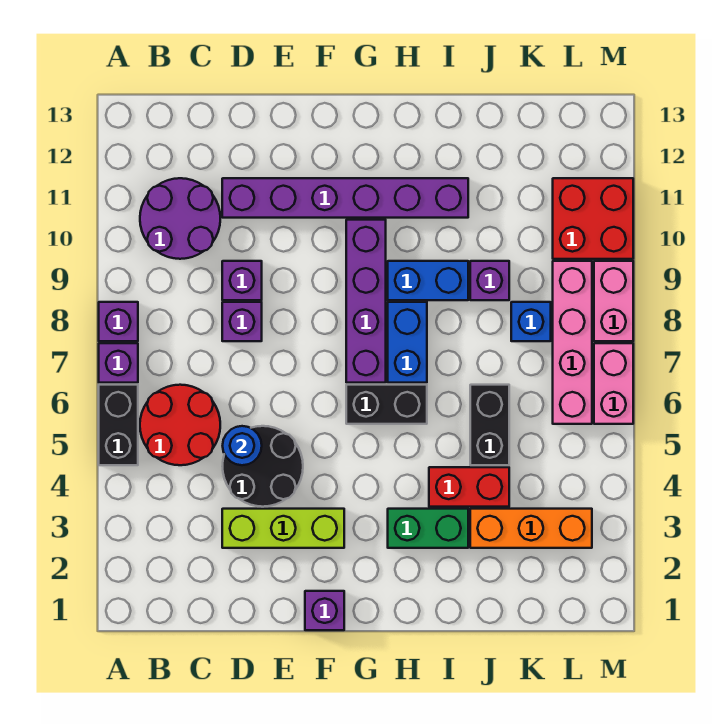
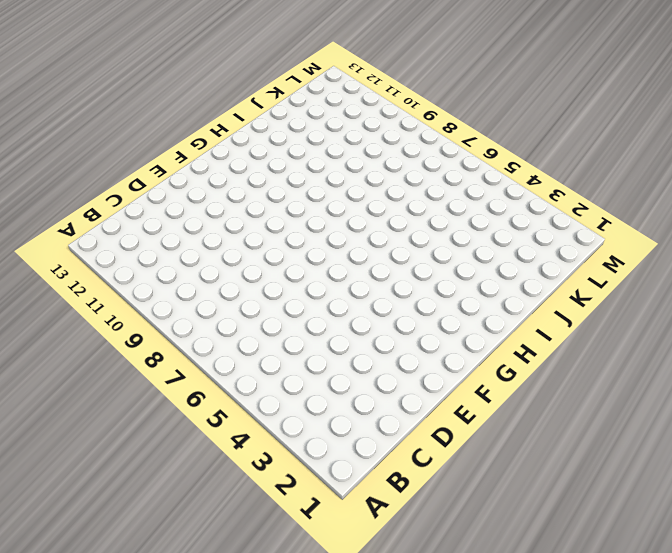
none -> black brick A5:A6 level 1
none -> purple brick A7 level 1
none -> purple brick A8 level 1

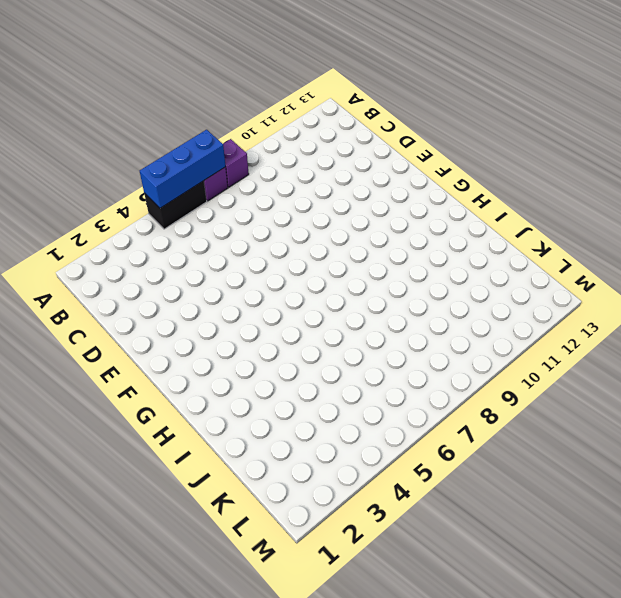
blue brick A5:A7 level 2 -> none
none -> red round brick B5:C6 level 1
none -> purple round brick B10:C11 level 1
none -> lime brick D3:F3 level 1

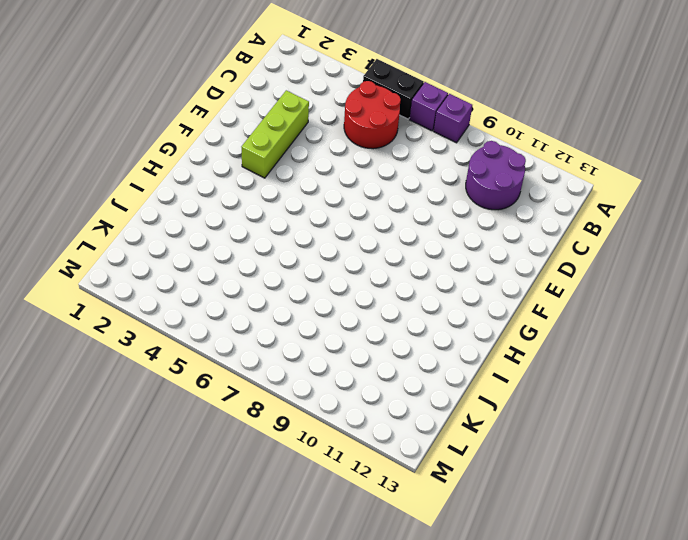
none -> black round brick D4:E5 level 1
none -> purple brick D8 level 1
none -> purple brick D9 level 1

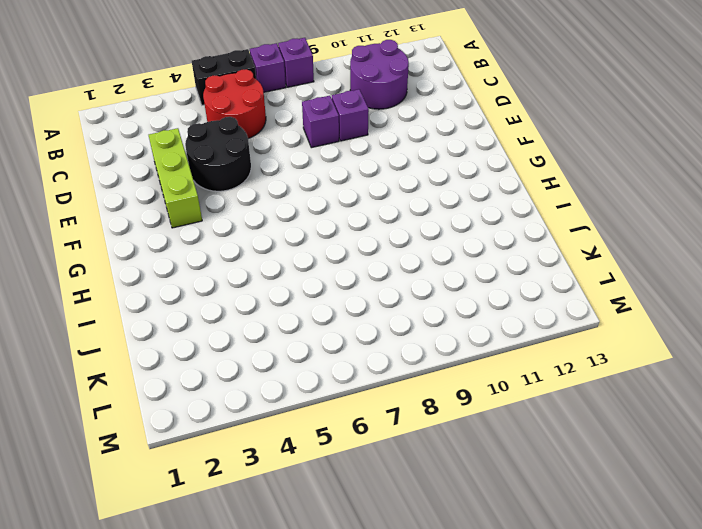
none -> purple brick D11:I11 level 1
none -> purple brick F1 level 1
none -> black brick G6:H6 level 1

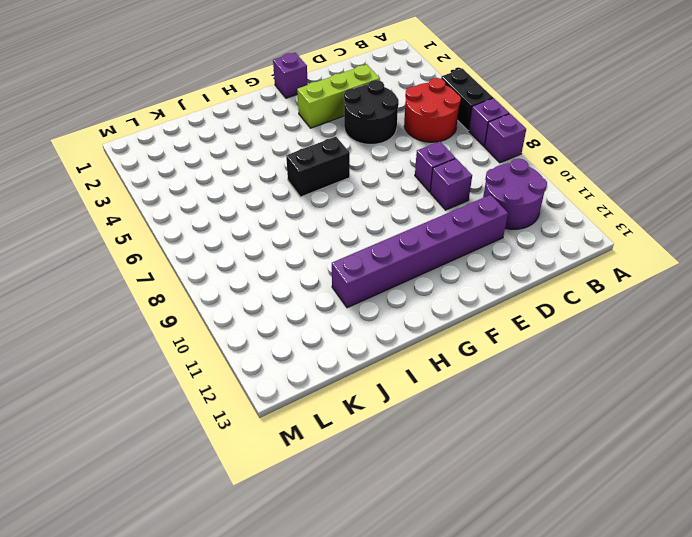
none -> purple brick G7:G10 level 1
none -> green brick H3:I3 level 1
none -> blue brick H7:H8 level 1

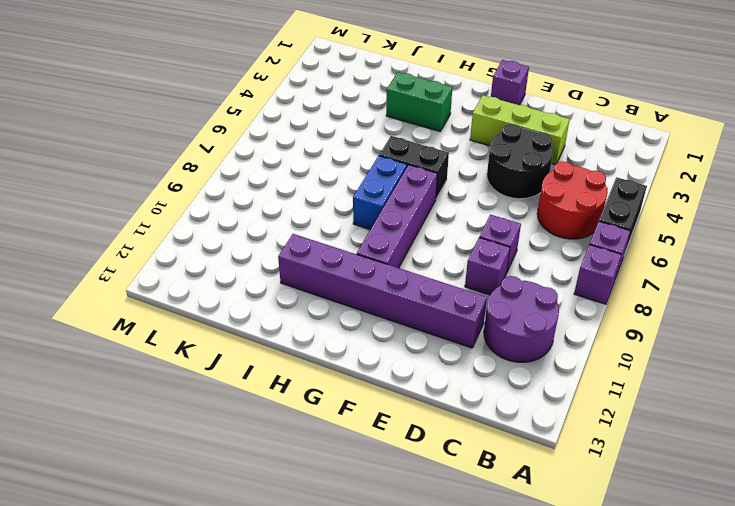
none -> blue brick H9:I9 level 1
none -> red brick I4:J4 level 1
none -> orange brick J3:L3 level 1

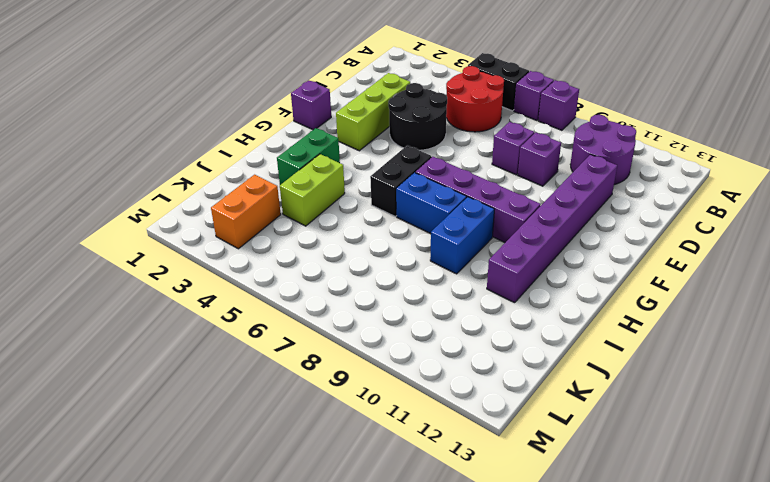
lime brick I4:J4 level 1 -> red brick I4:J4 level 1
orange brick K3:L3 level 1 -> orange brick J3:L3 level 1
none -> black brick J5:J6 level 1
none -> purple brick J9 level 1
none -> blue brick K8 level 1

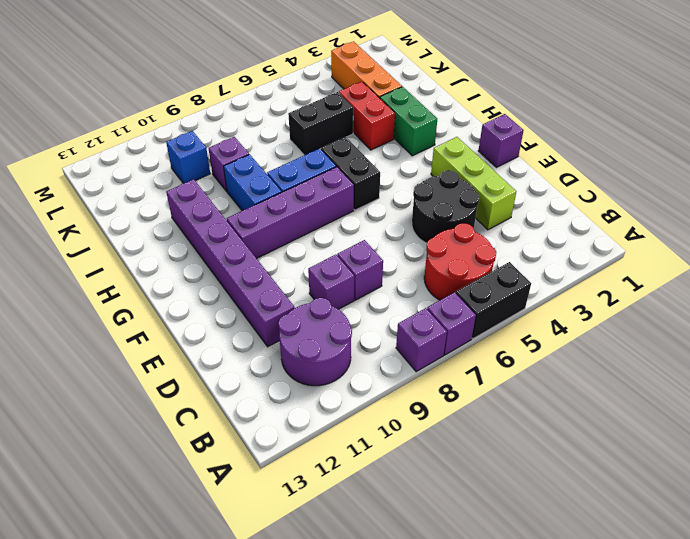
blue brick K10 level 1 -> blue brick K8 level 1
none -> pink brick L6:L9 level 1
none -> red brick L10:M11 level 1
none -> pink brick M6:M7 level 1

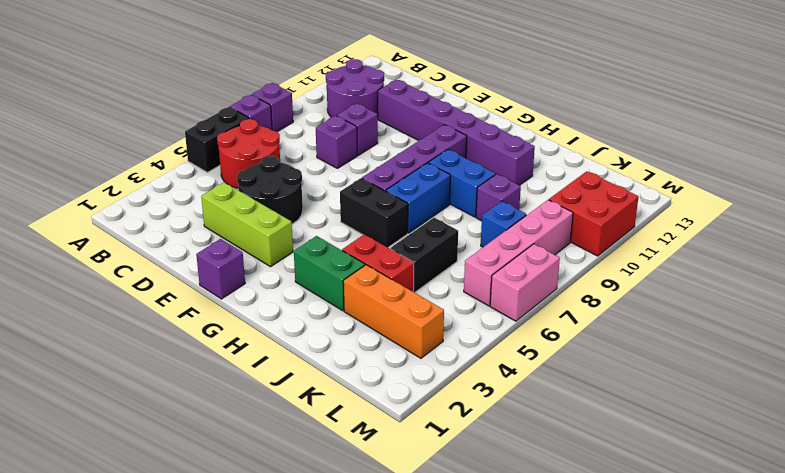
none -> pink brick M8:M9 level 1
none -> blue round brick D5 level 2

